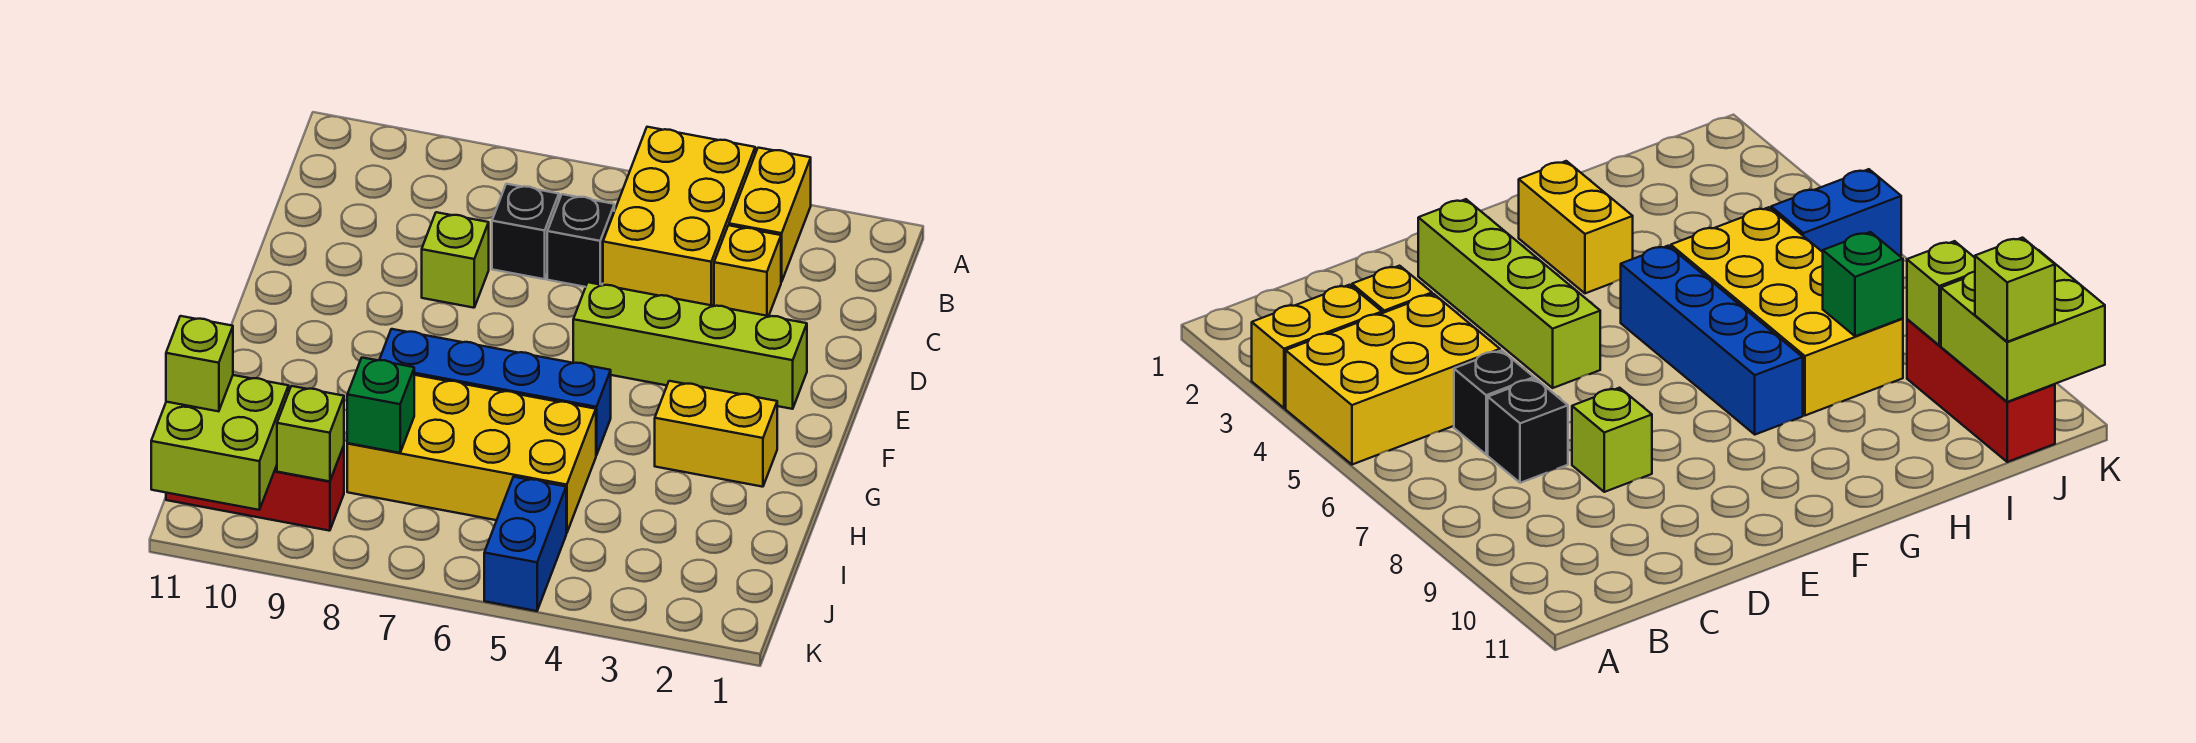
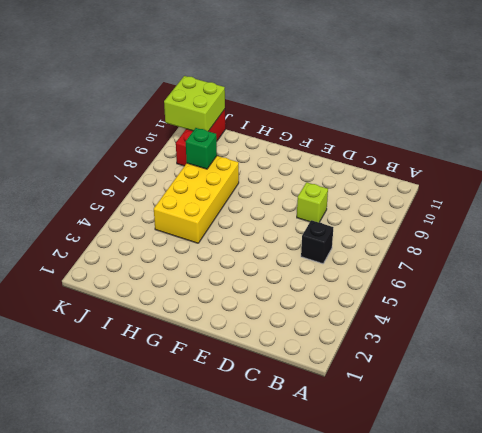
none -> yellow brick A3:B3 level 1
none -> yellow brick A4:C5 level 1
none -> yellow brick C3 level 1

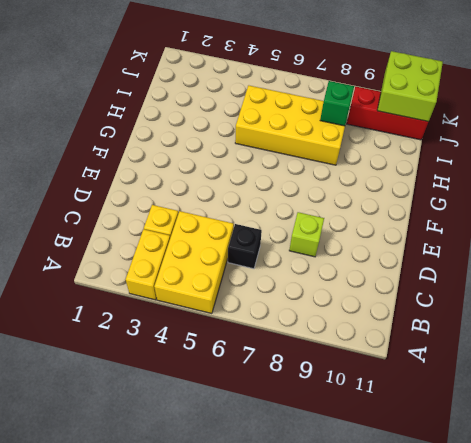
none -> black brick C7 level 1
none -> lime brick E2:E5 level 1
none -> yellow brick G2:G3 level 1

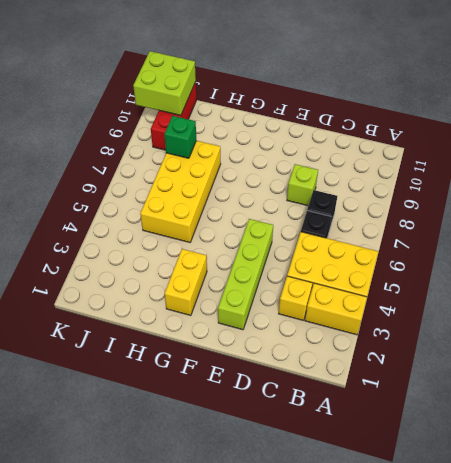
none -> blue brick G5:G8 level 1
none -> blue brick J5:K5 level 1
none -> lime brick J9 level 2

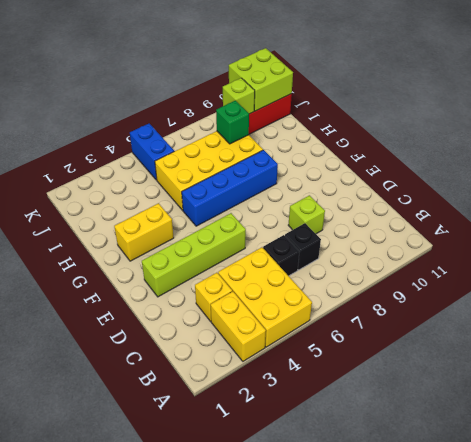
none -> lime brick J11 level 3

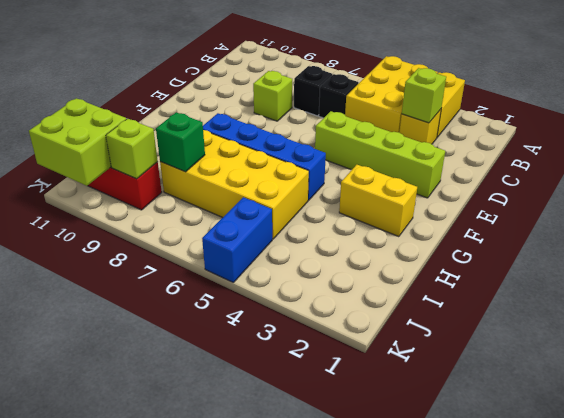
lime brick C3 level 2 -> lime brick J11 level 3

